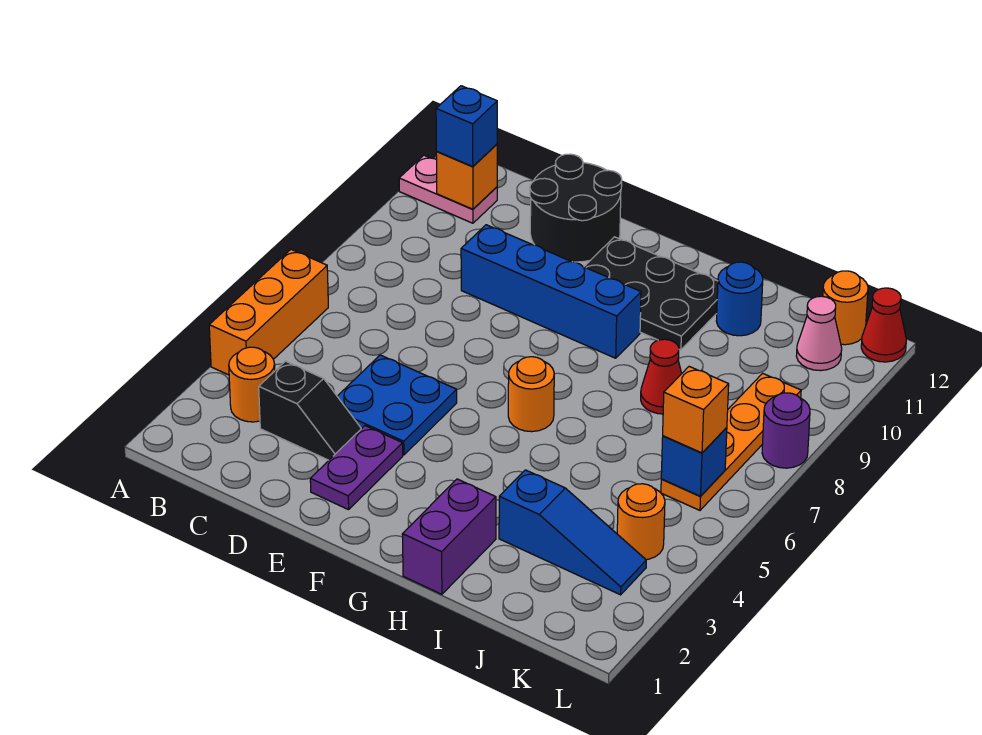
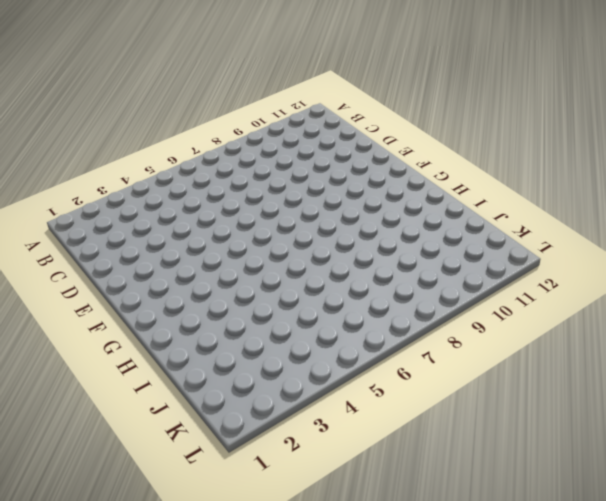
none -> orange brick A4:A6 level 1
none -> pink plate A11:B11 level 1
none -> orange round brick B3 level 1

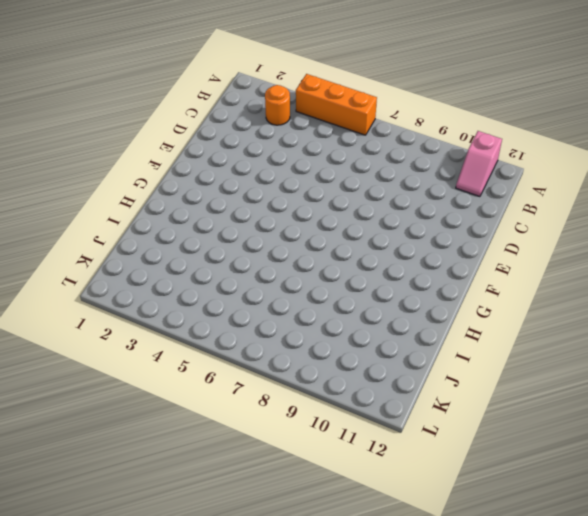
pink slope A11:B11 level 1 top A -> pink plate A11:B11 level 1
none -> black slope C3:D3 level 1 top C
none -> blue plate D4:E5 level 1
none -> blue brick D9:G9 level 1

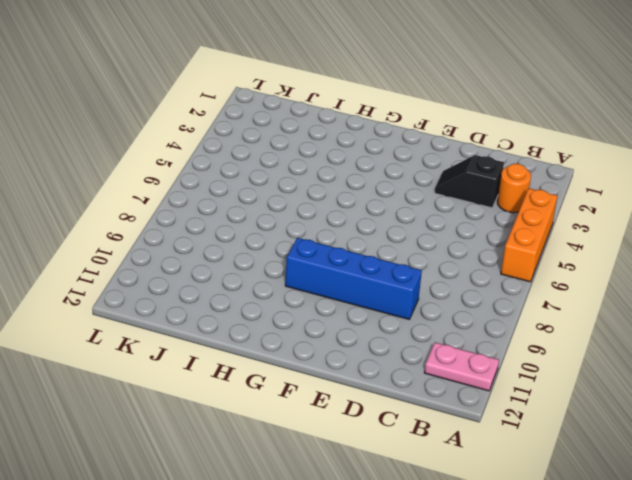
none -> blue plate D4:E5 level 1
none -> black round brick D11:E12 level 1
none -> purple plate E2:E3 level 1

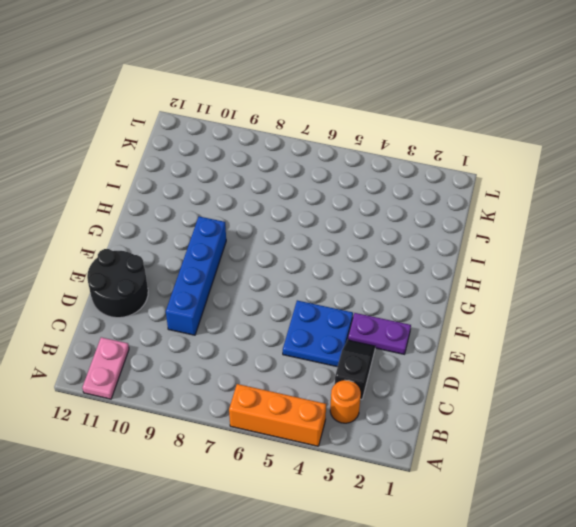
none -> black plate F10:H11 level 1
none -> orange round brick G6 level 1
none -> purple brick H1:H2 level 1

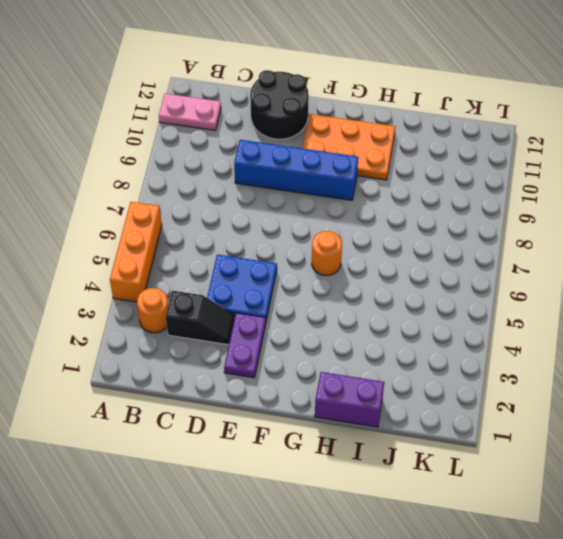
orange plate F10:H11 level 1 -> black plate F10:H11 level 1
purple brick H1:I1 level 1 -> purple brick H1:H2 level 1
none -> blue slope I3:K3 level 1 top I
none -> red cone I8 level 1
none -> blue round brick I11 level 1

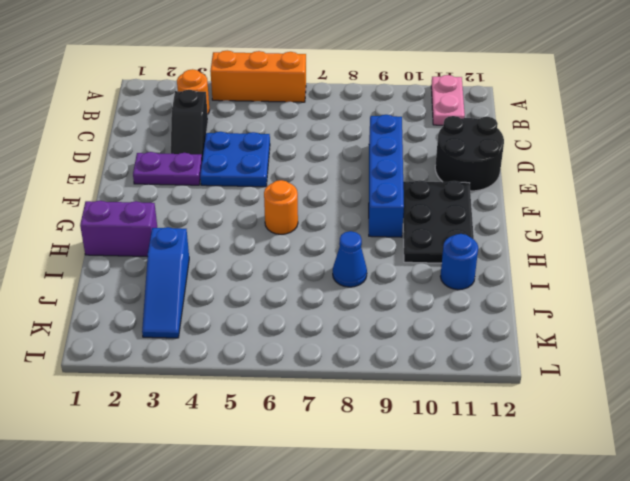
blue cone I8 level 1 -> red cone I8 level 1
none -> orange round brick K4 level 1
none -> orange plate K6:K9 level 1
none -> pink cone K11 level 1

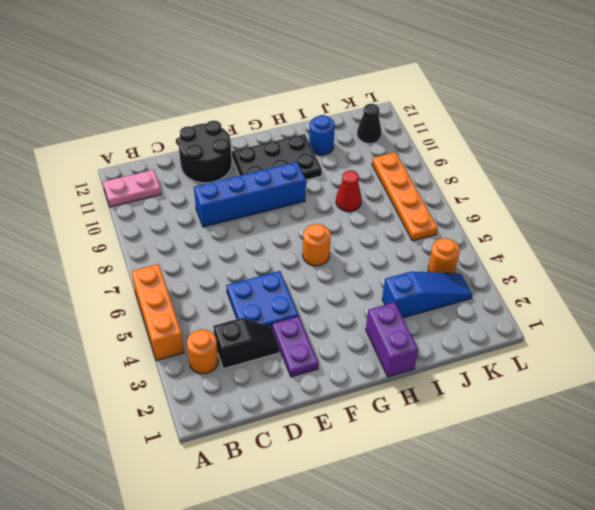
black cone K11 level 1 -> pink cone K11 level 1
none -> orange round brick K12 level 1
none -> purple round brick L8 level 1
none -> red cone L12 level 1

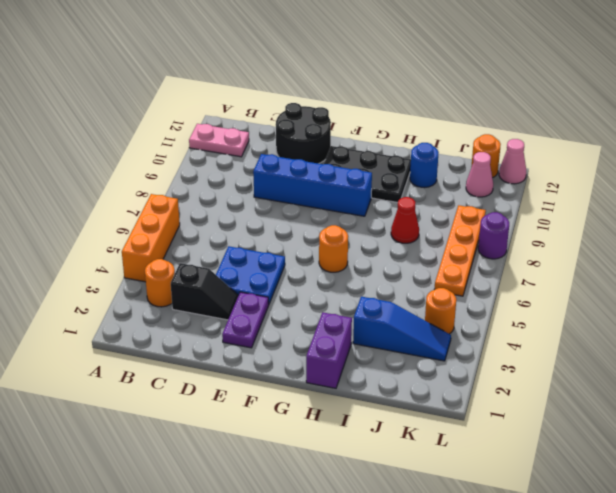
pink cone L12 level 1 -> red cone L12 level 1
none -> orange brick B11 level 2
none -> blue brick K6 level 2
none -> blue brick B11 level 3

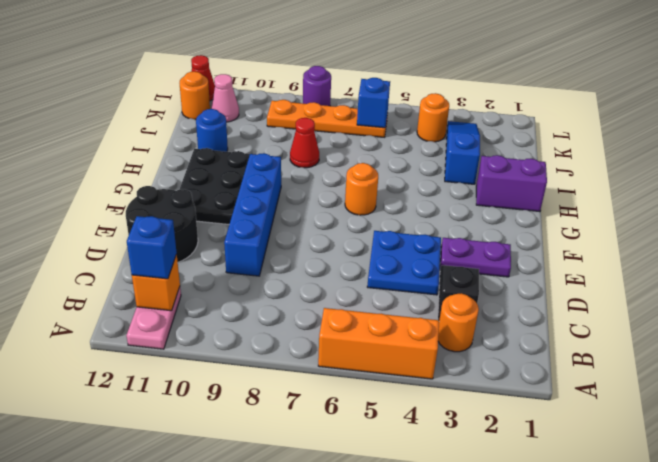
none -> orange brick K6 level 3

